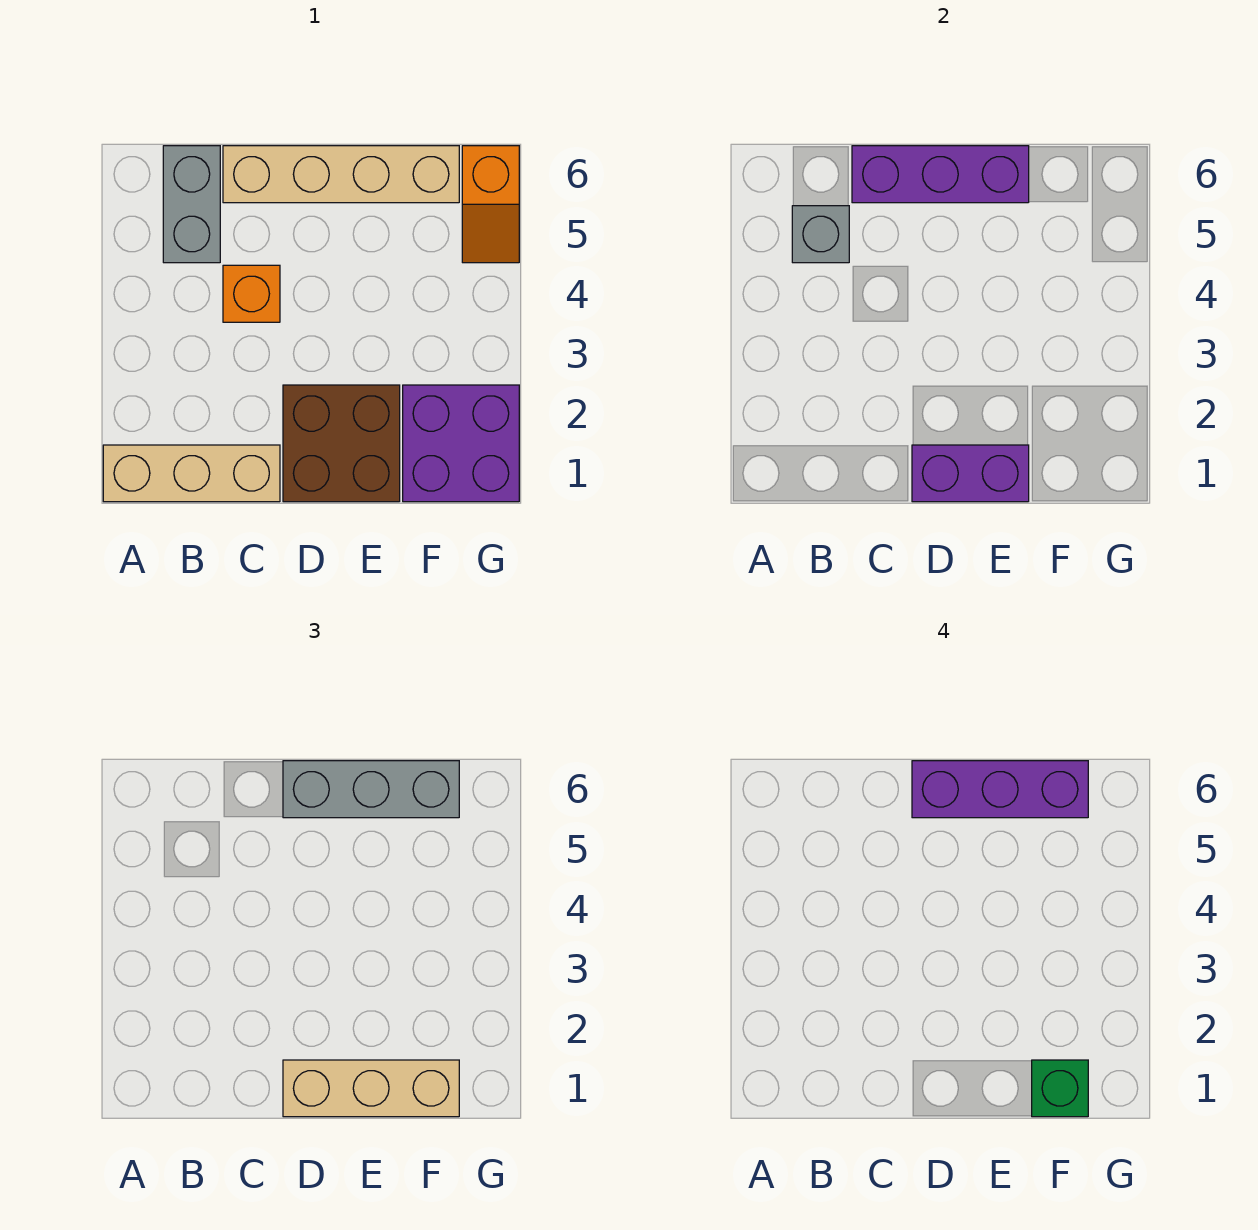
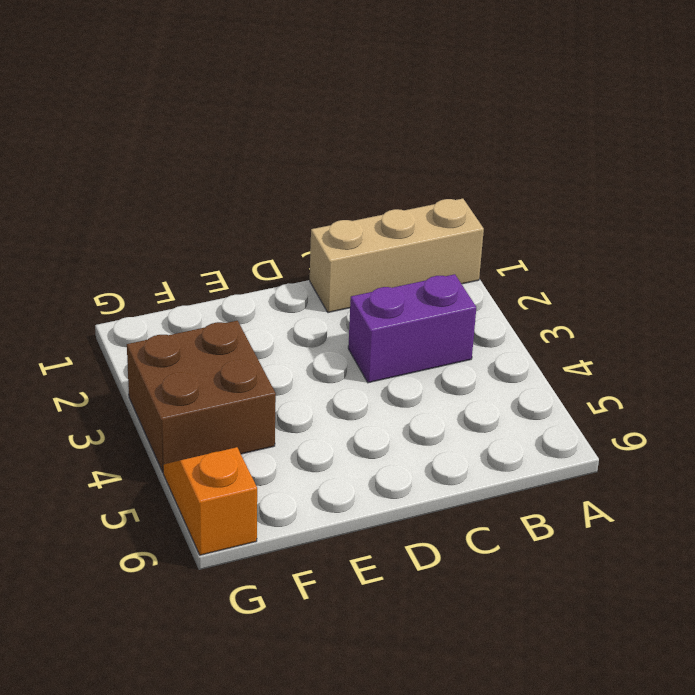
purple brick B3:C3 level 1 -> purple brick D1:E1 level 2
brown brick F3:G4 level 1 -> brown brick D1:E2 level 1
none -> grey brick B5:B6 level 1
none -> orange brick C4 level 1
none -> tan brick C6:F6 level 1

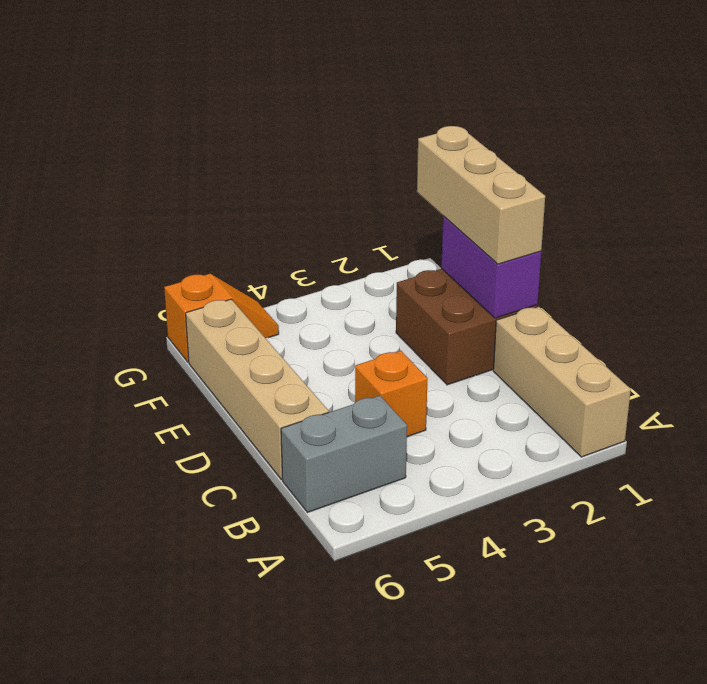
none -> purple brick F1:G2 level 1
none -> grey brick B5 level 2
none -> purple brick C6:E6 level 2

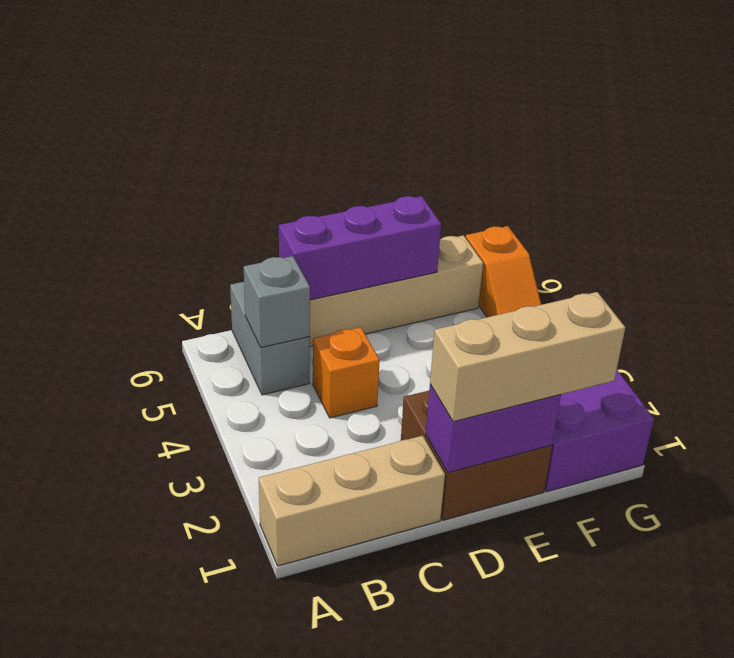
none -> grey brick D6:F6 level 3
none -> purple brick D6:F6 level 4
none -> green brick F1 level 4

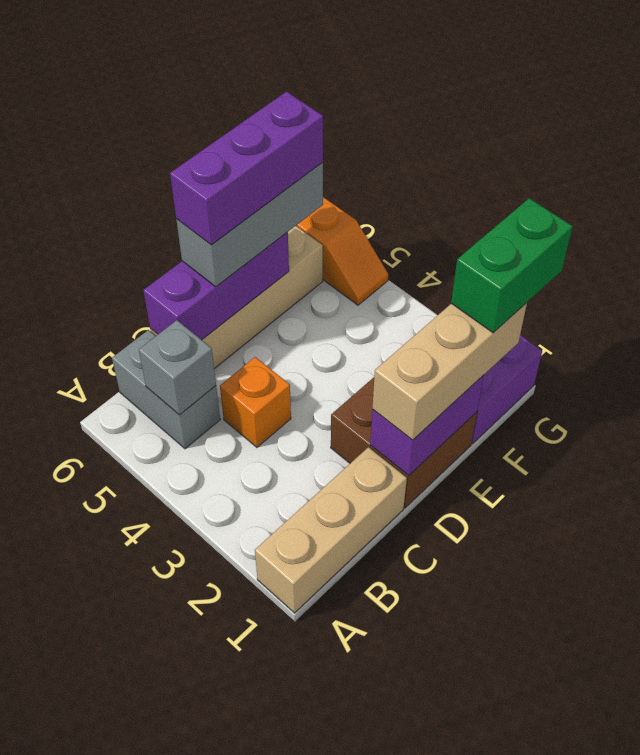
green brick F1:G1 level 4 -> green brick F1 level 4

